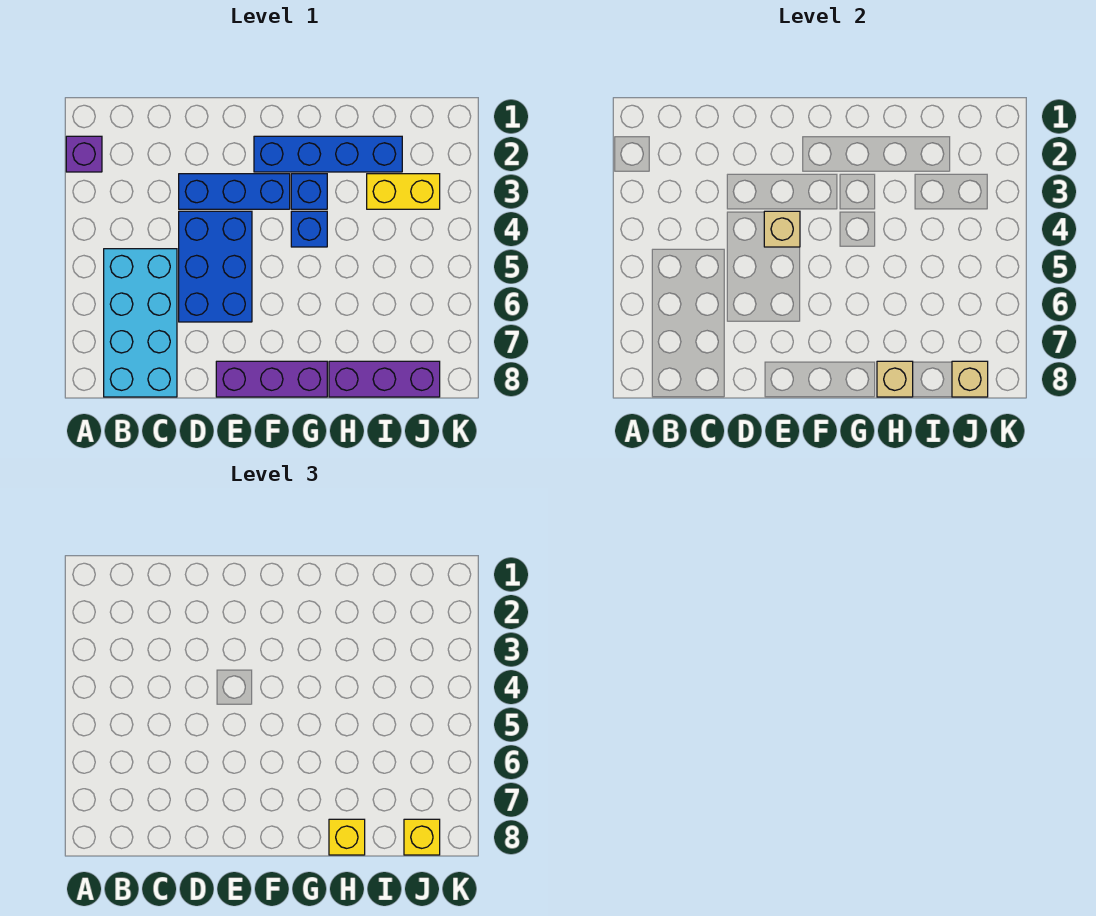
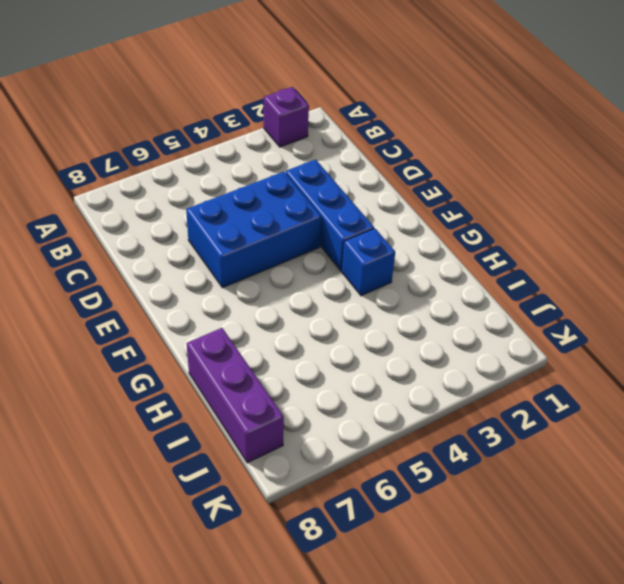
none -> cyan brick B5:C8 level 1
none -> purple brick E8:G8 level 1
none -> blue brick F2:I2 level 1

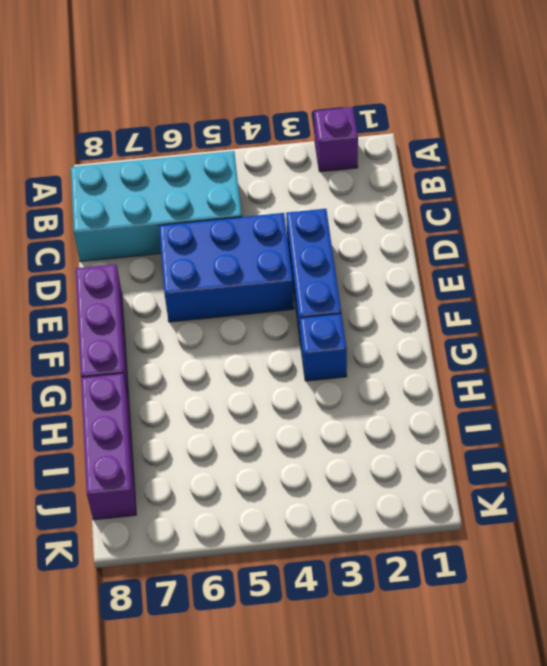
none -> blue brick F2:I2 level 1
none -> blue brick G4 level 1
none -> yellow brick I3:J3 level 1

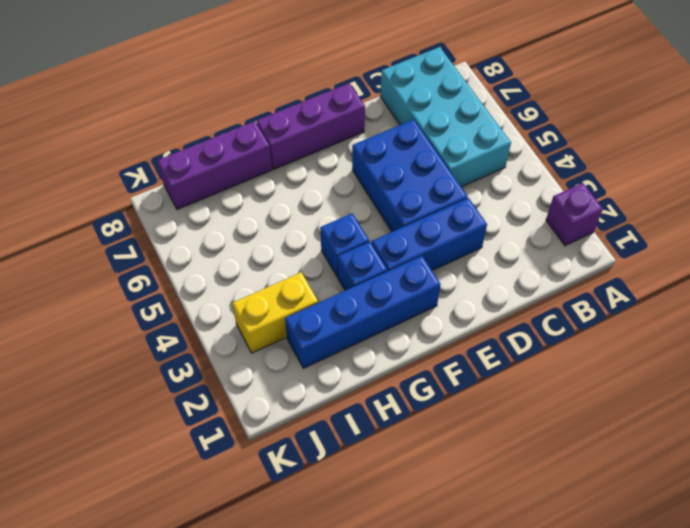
none -> tan brick E4 level 2
none -> tan brick H8 level 2
none -> tan brick J8 level 2

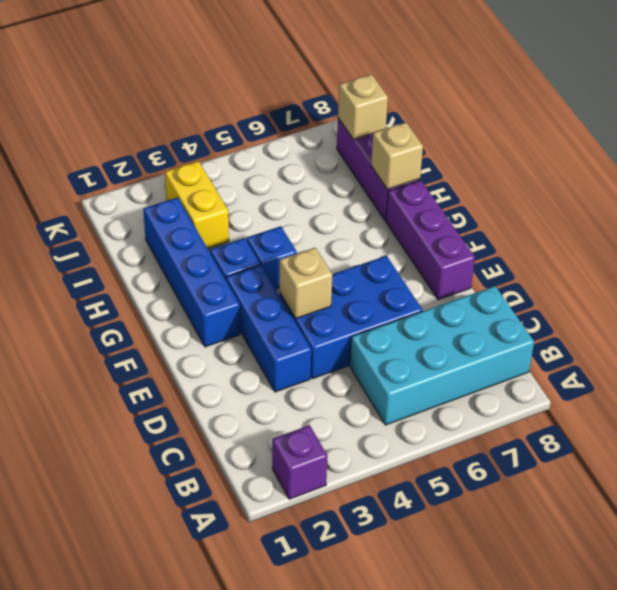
none -> yellow brick H8 level 3
none -> yellow brick J8 level 3

